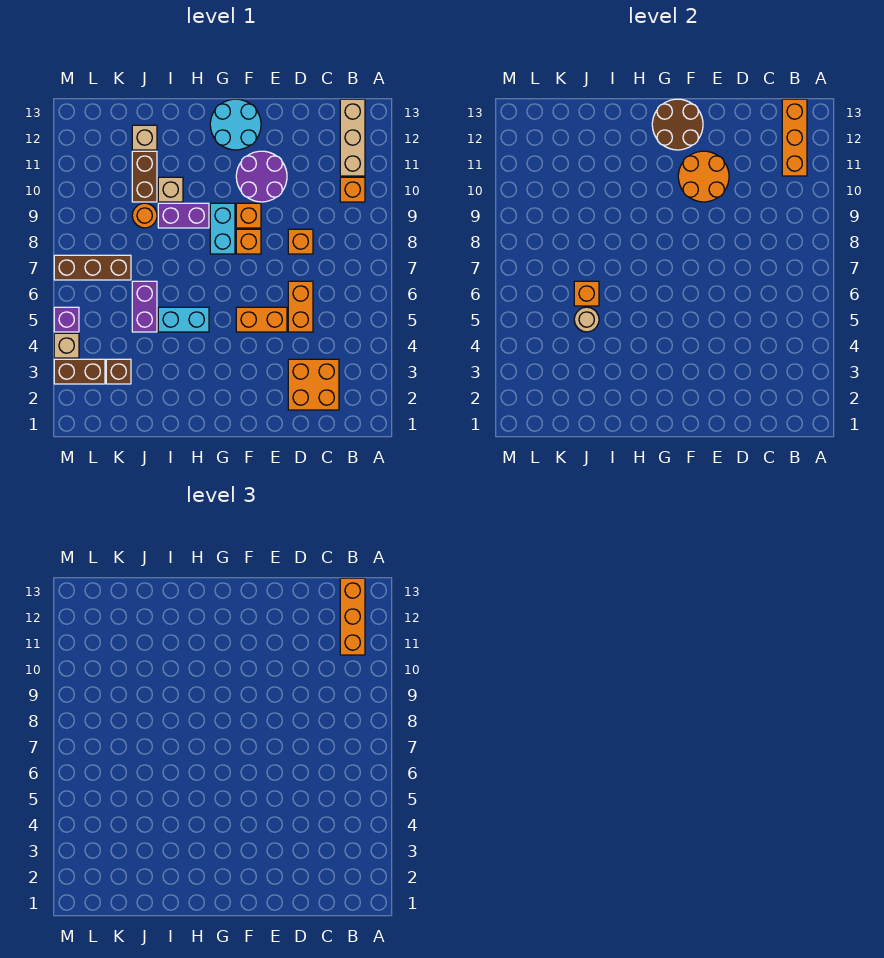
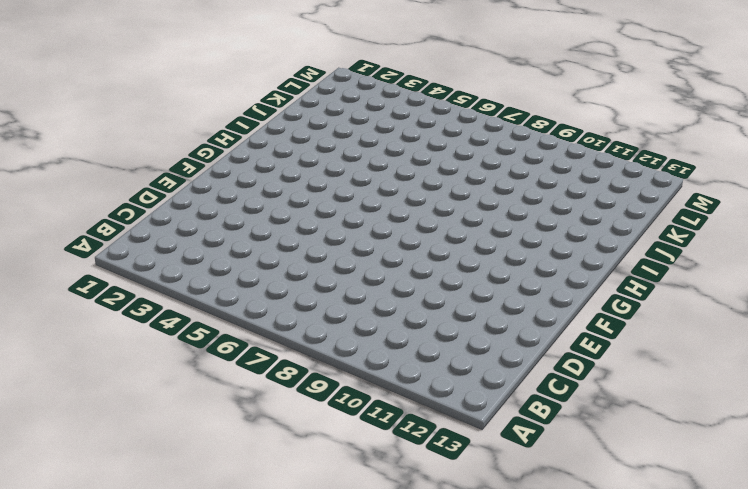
none -> orange brick B10 level 1
none -> tan brick B11:B13 level 1
none -> orange brick C2:D3 level 1

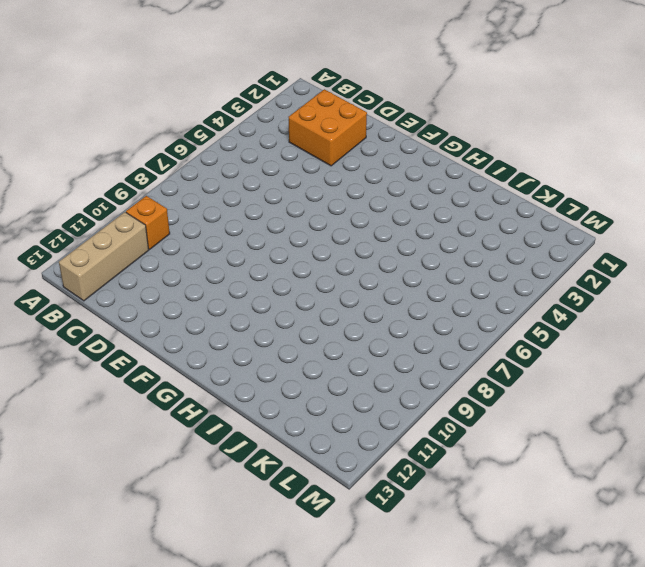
none -> orange brick D5:D6 level 1
none -> orange brick D8 level 1
none -> orange brick E5:F5 level 1

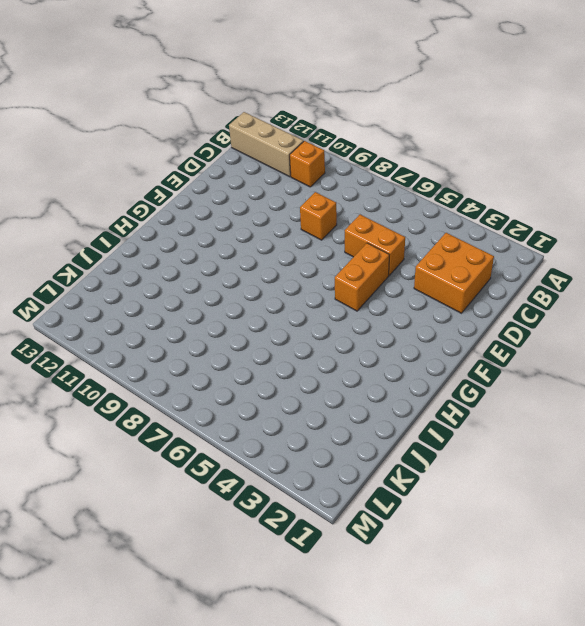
none -> purple round brick E10:F11 level 1
none -> orange brick F8 level 1
none -> orange brick F9 level 1

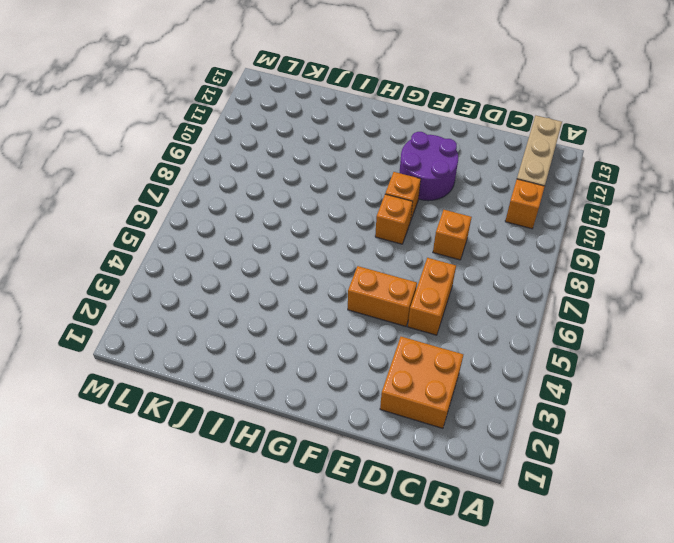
none -> cyan round brick F12:G13 level 1
none -> cyan brick G8:G9 level 1
none -> cyan brick H5:I5 level 1

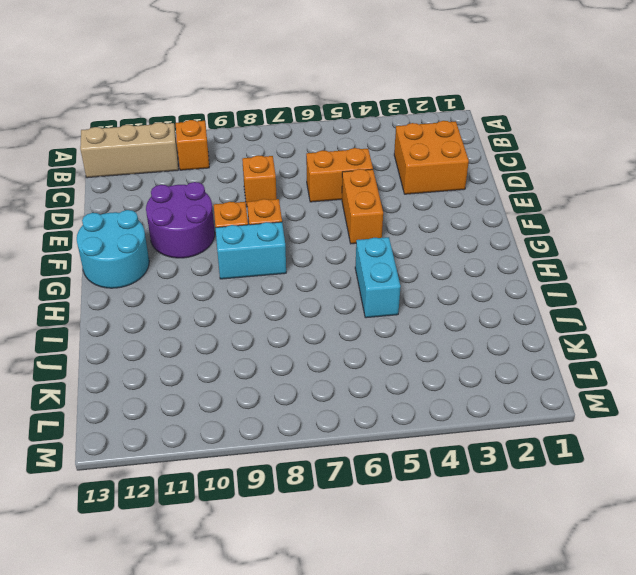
none -> purple brick H9:I9 level 1
none -> tan brick I10 level 1
none -> purple brick J5:J6 level 1

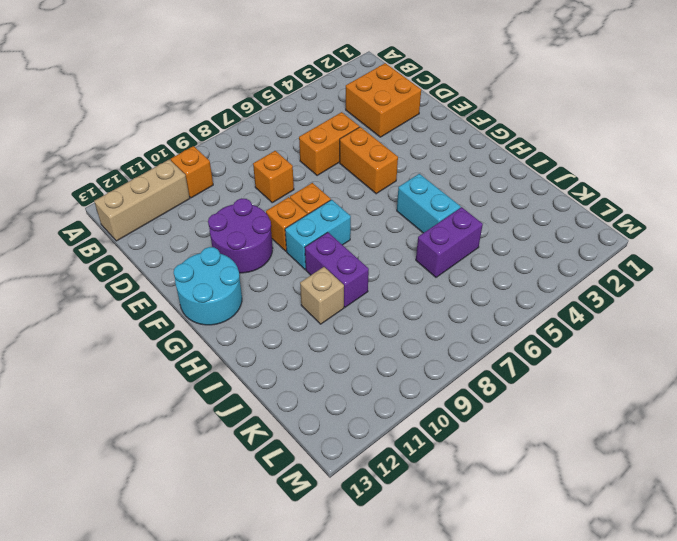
none -> orange round brick J9 level 1
none -> brown brick J10:J11 level 1
none -> tan brick J12 level 1

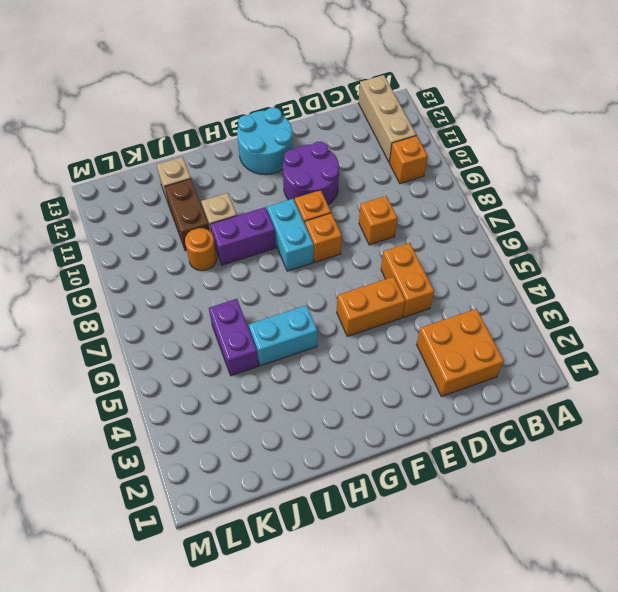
none -> brown brick K3 level 1
none -> brown brick K7:M7 level 1
none -> brown brick L3:M3 level 1

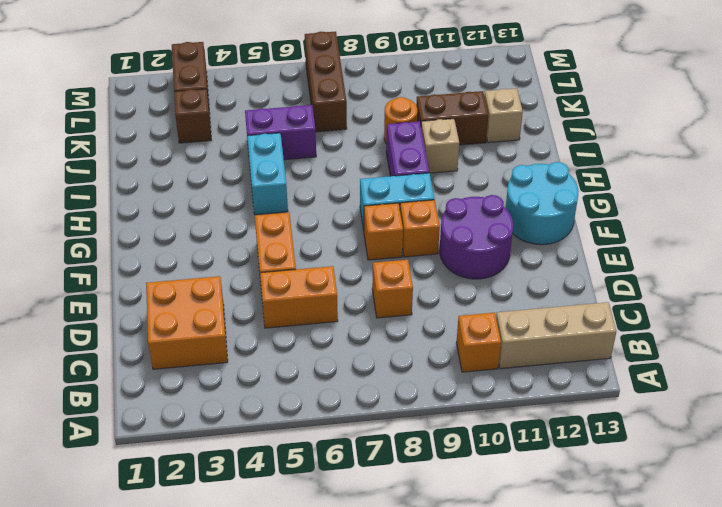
none -> tan brick M4 level 1
none -> purple brick M5 level 1
none -> orange brick B11:B13 level 2

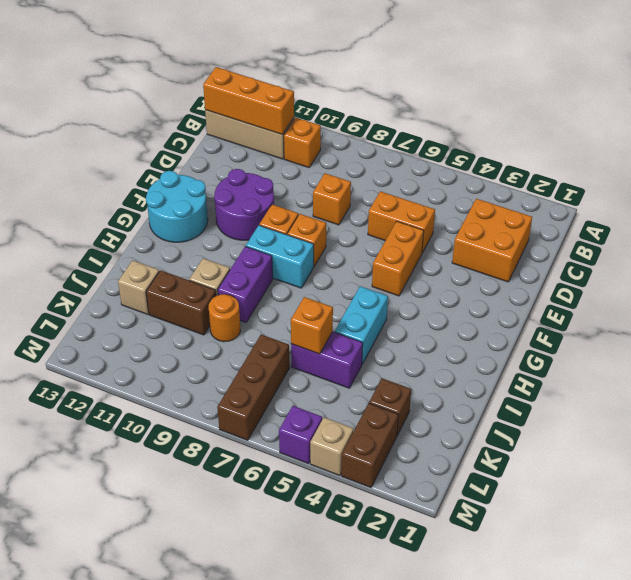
none -> orange round brick E10:F11 level 2
none -> brown round brick F12:G13 level 2
none -> tan round brick J5 level 2

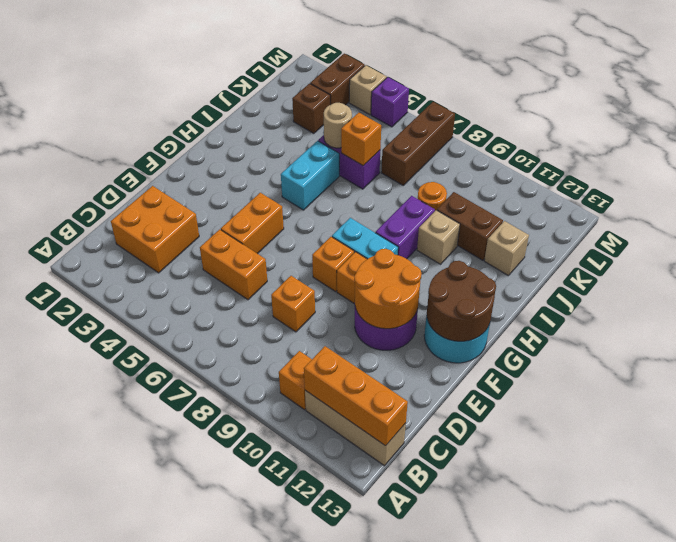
none -> orange brick B11:B13 level 3

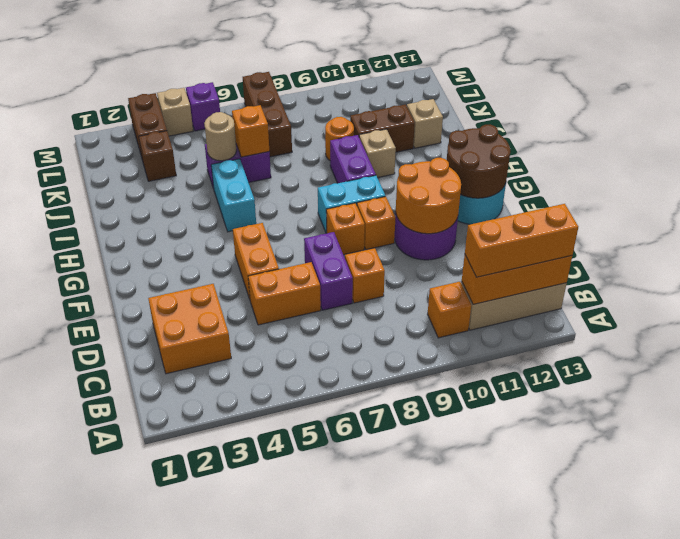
purple brick D7:E7 level 1 -> none

